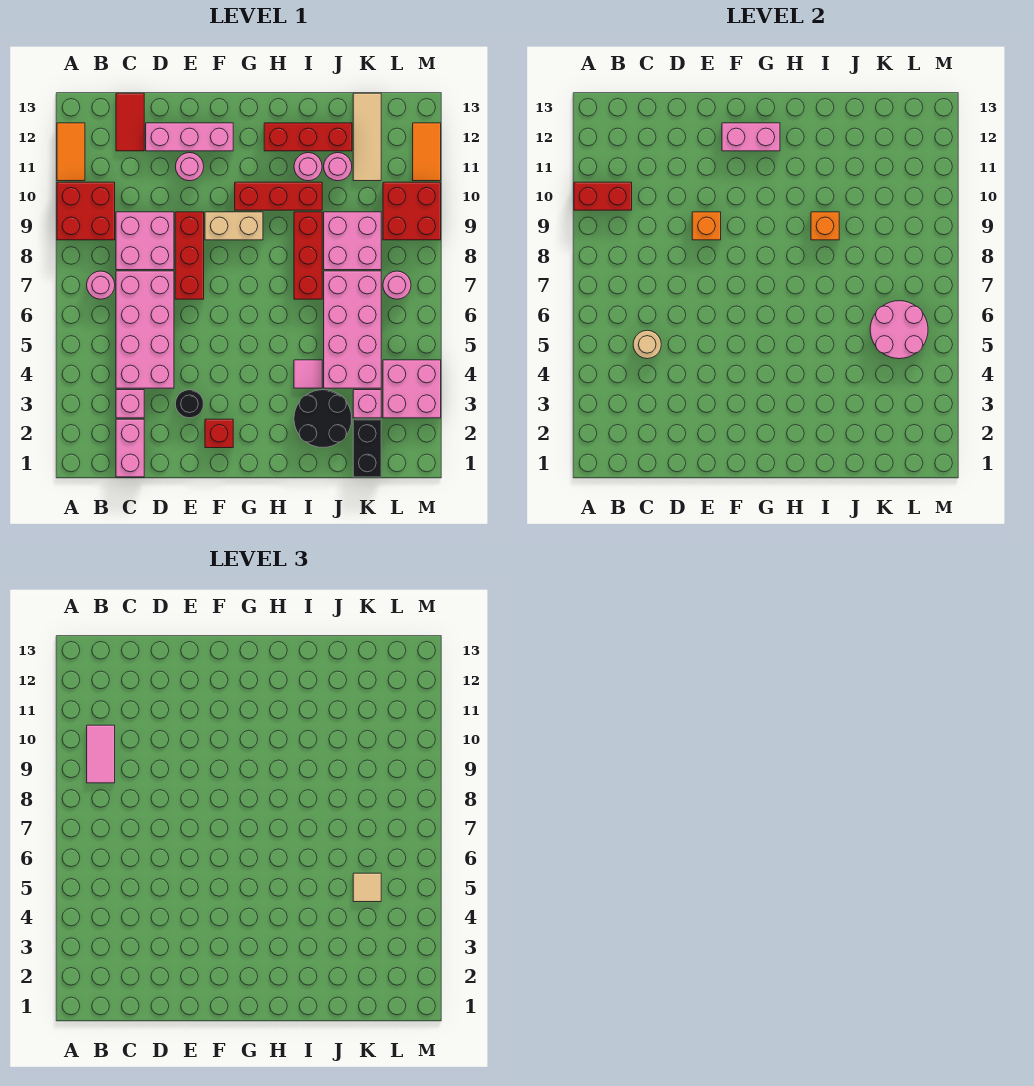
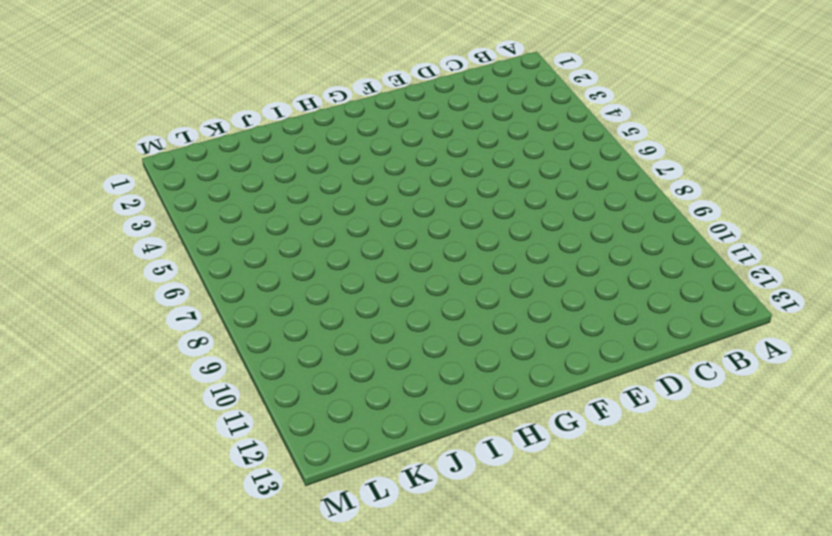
none -> red brick A9:B10 level 1
none -> orange tile A11:A12 level 1
none -> pink round brick B7 level 1
none -> pink brick C1:C2 level 1

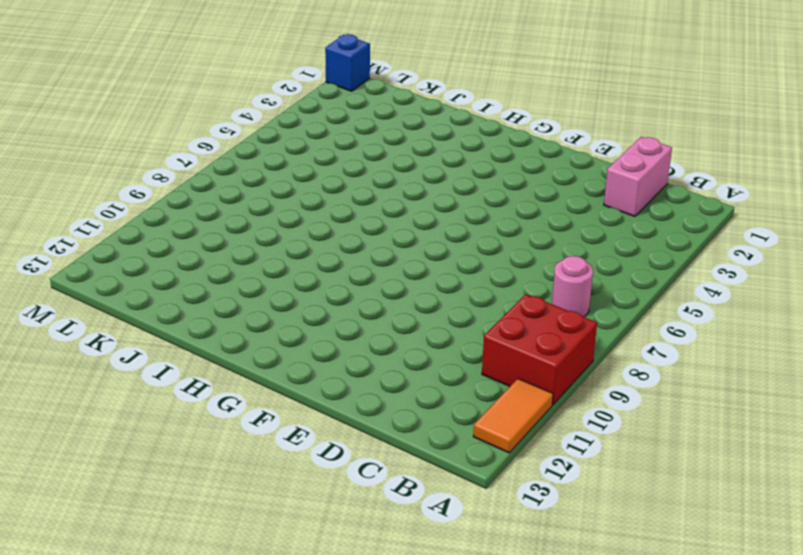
blue brick M1 level 1 -> none
none -> pink brick C3 level 1
none -> pink brick C4:D7 level 1
none -> pink brick C8:D9 level 1
none -> red tile C12:C13 level 1

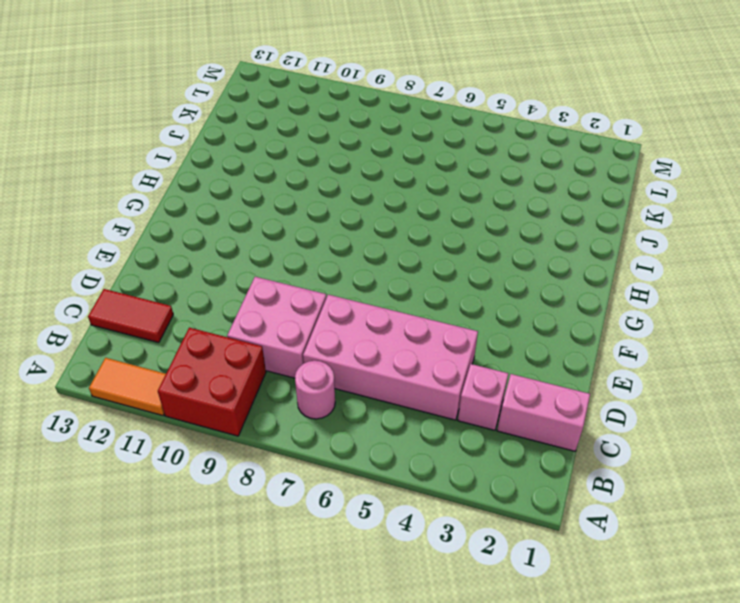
none -> pink brick D12:F12 level 1
none -> black round brick E3 level 1
none -> red brick E7:E9 level 1
none -> pink round brick E11 level 1

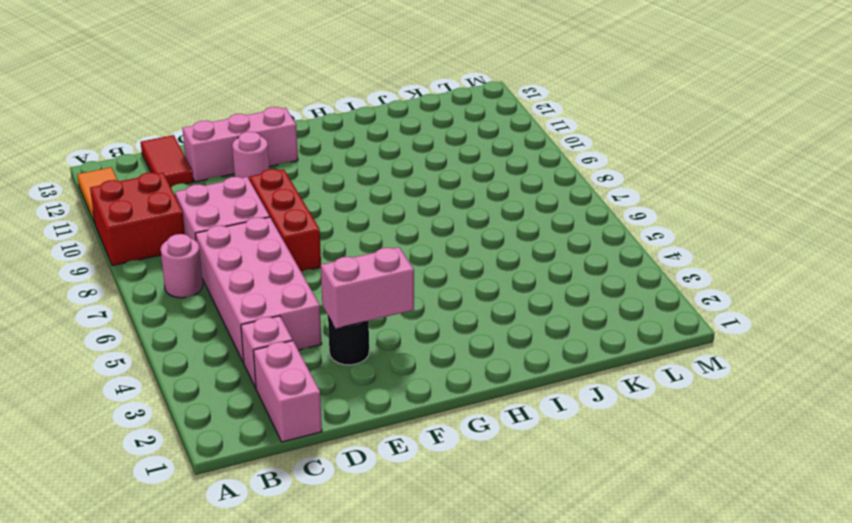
pink brick E3:F3 level 2 -> pink brick F12:G12 level 2
none -> red brick F2 level 1
none -> tan brick F9:G9 level 1
none -> red brick G10:I10 level 1
none -> red brick H12:J12 level 1

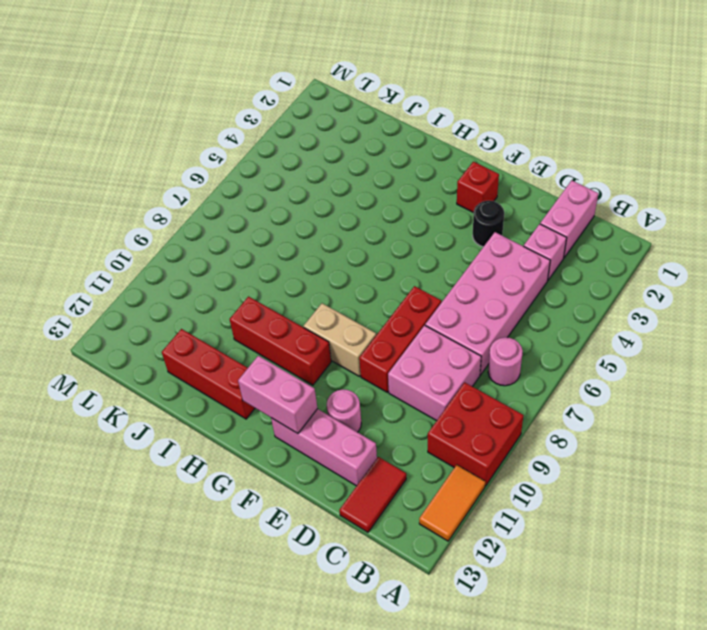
none -> black round brick I2:J3 level 1
none -> pink tile I4 level 1
none -> red brick I7:I9 level 1
none -> pink round brick I11 level 1

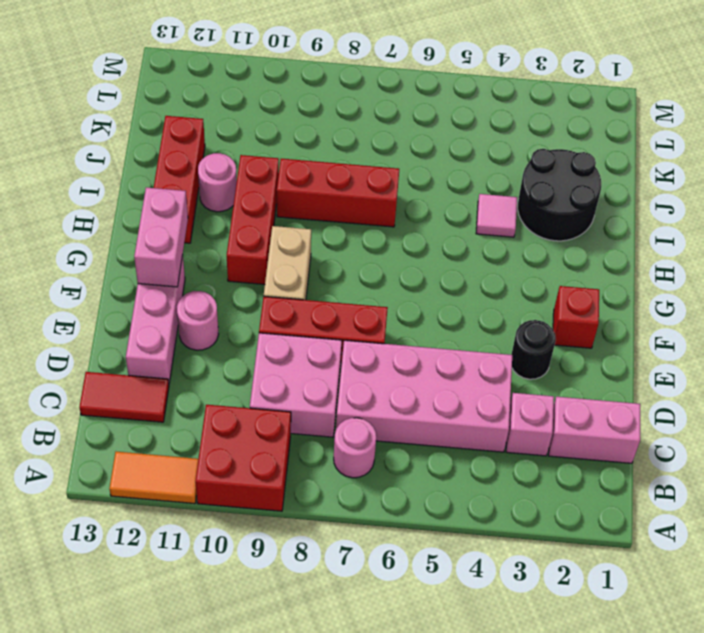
none -> pink brick J4:K7 level 1
none -> pink brick J8:K9 level 1
none -> pink round brick J11 level 1
none -> black brick K1:K2 level 1

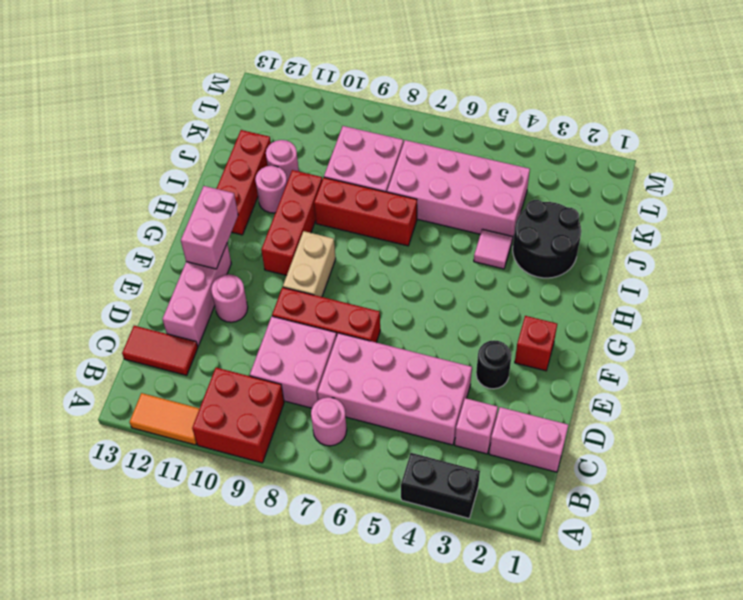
black brick A3:A4 level 1 -> black brick K1:K2 level 1
none -> pink brick K3 level 1
none -> tan tile K11:K13 level 1
none -> pink brick L3:M4 level 1
none -> pink round brick L7 level 1

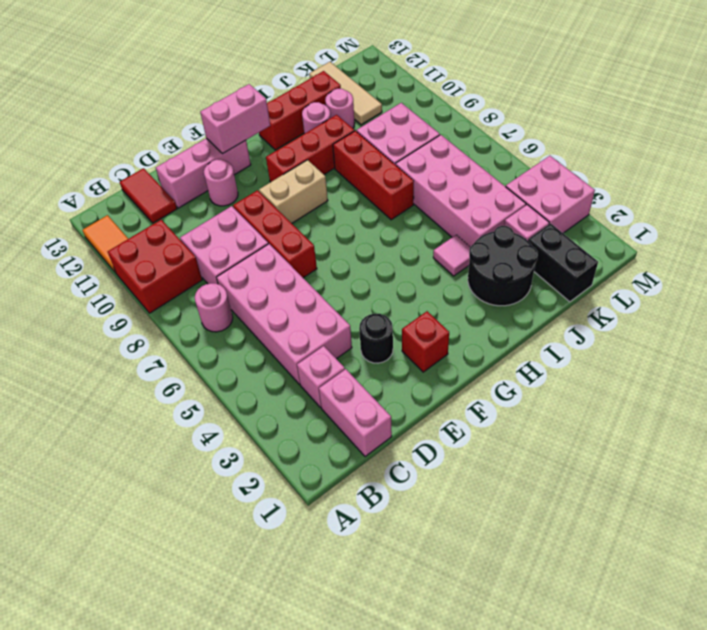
none -> pink round brick L7 level 1
none -> red brick L9:M10 level 1
none -> orange tile M11:M12 level 1
none -> red brick A10:B10 level 2

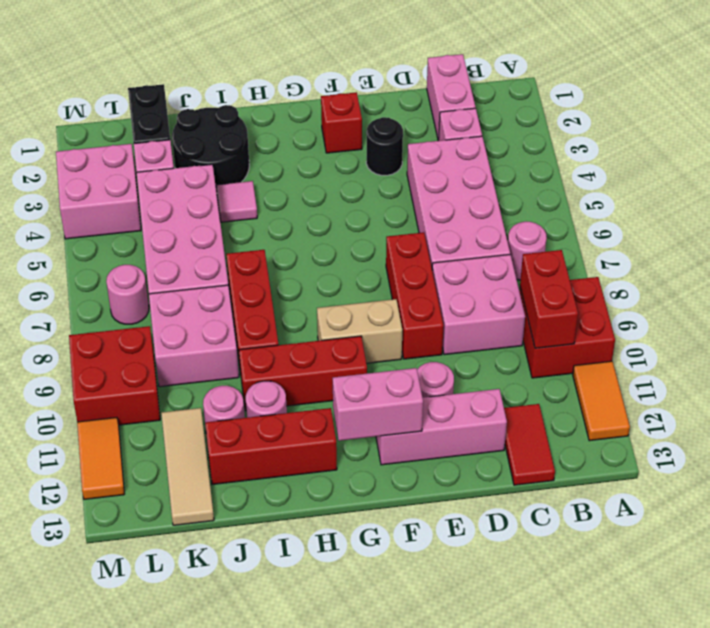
red brick B9:B10 level 2 -> red brick A10:B10 level 2
none -> tan round brick C5 level 2
none -> orange brick E9 level 2
none -> orange brick I9 level 2
none -> pink round brick K5:L6 level 2

